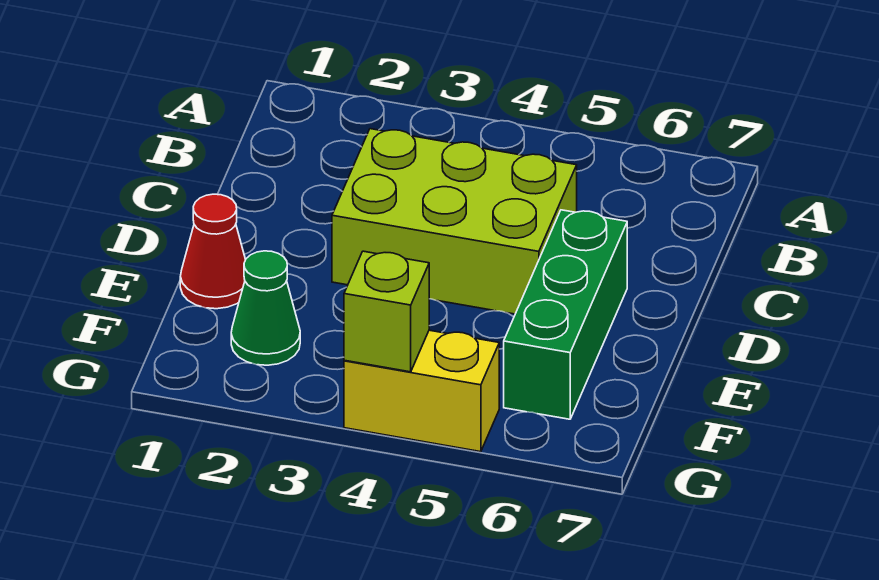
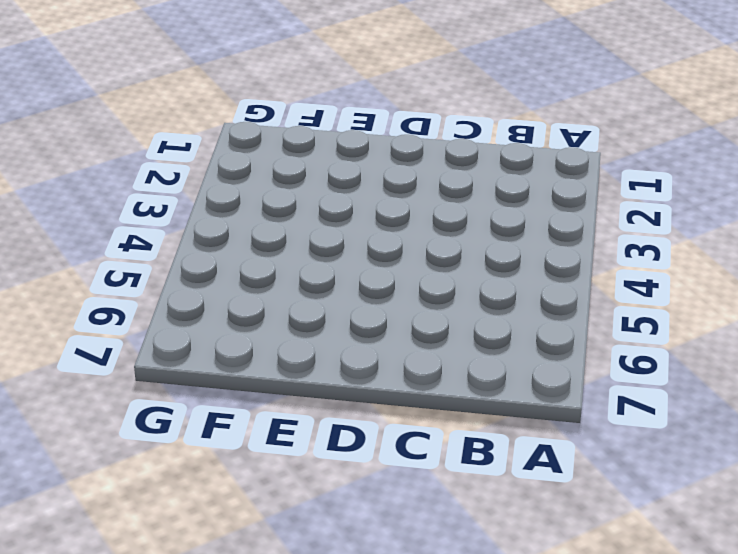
none -> lime brick C3:D5 level 1
none -> green brick D6:F6 level 1

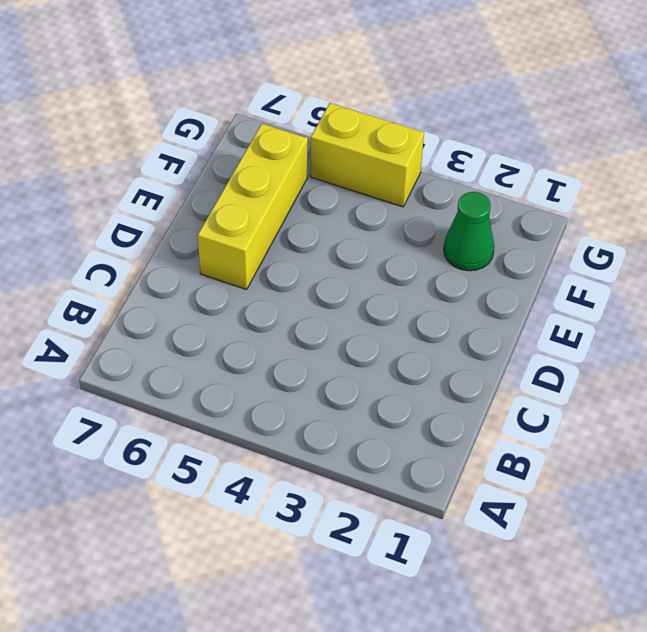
yellow brick D6:F6 level 1 -> green brick D6:F6 level 1
none -> lime brick C3:D5 level 1
none -> red cone E1 level 1

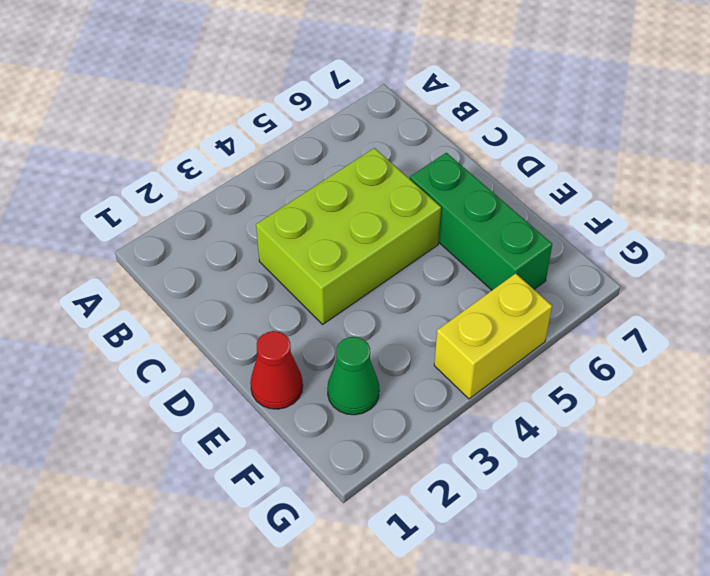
none -> lime brick G4 level 2

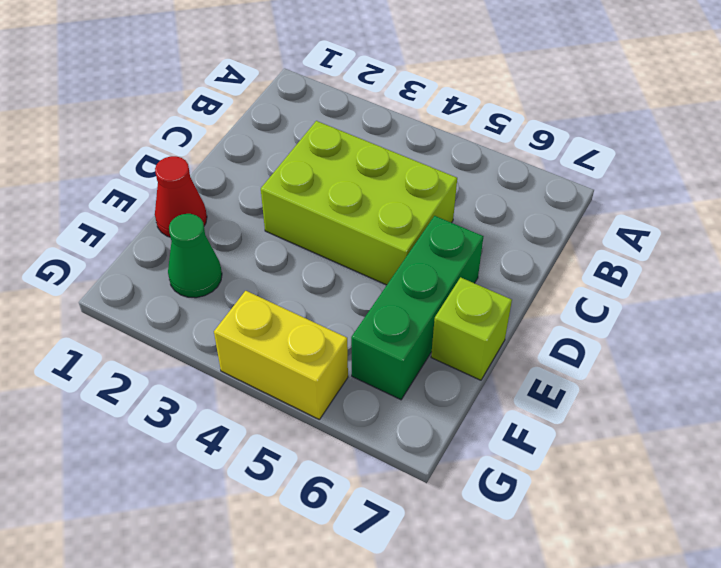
lime brick E7 level 1 -> lime brick G4 level 2

